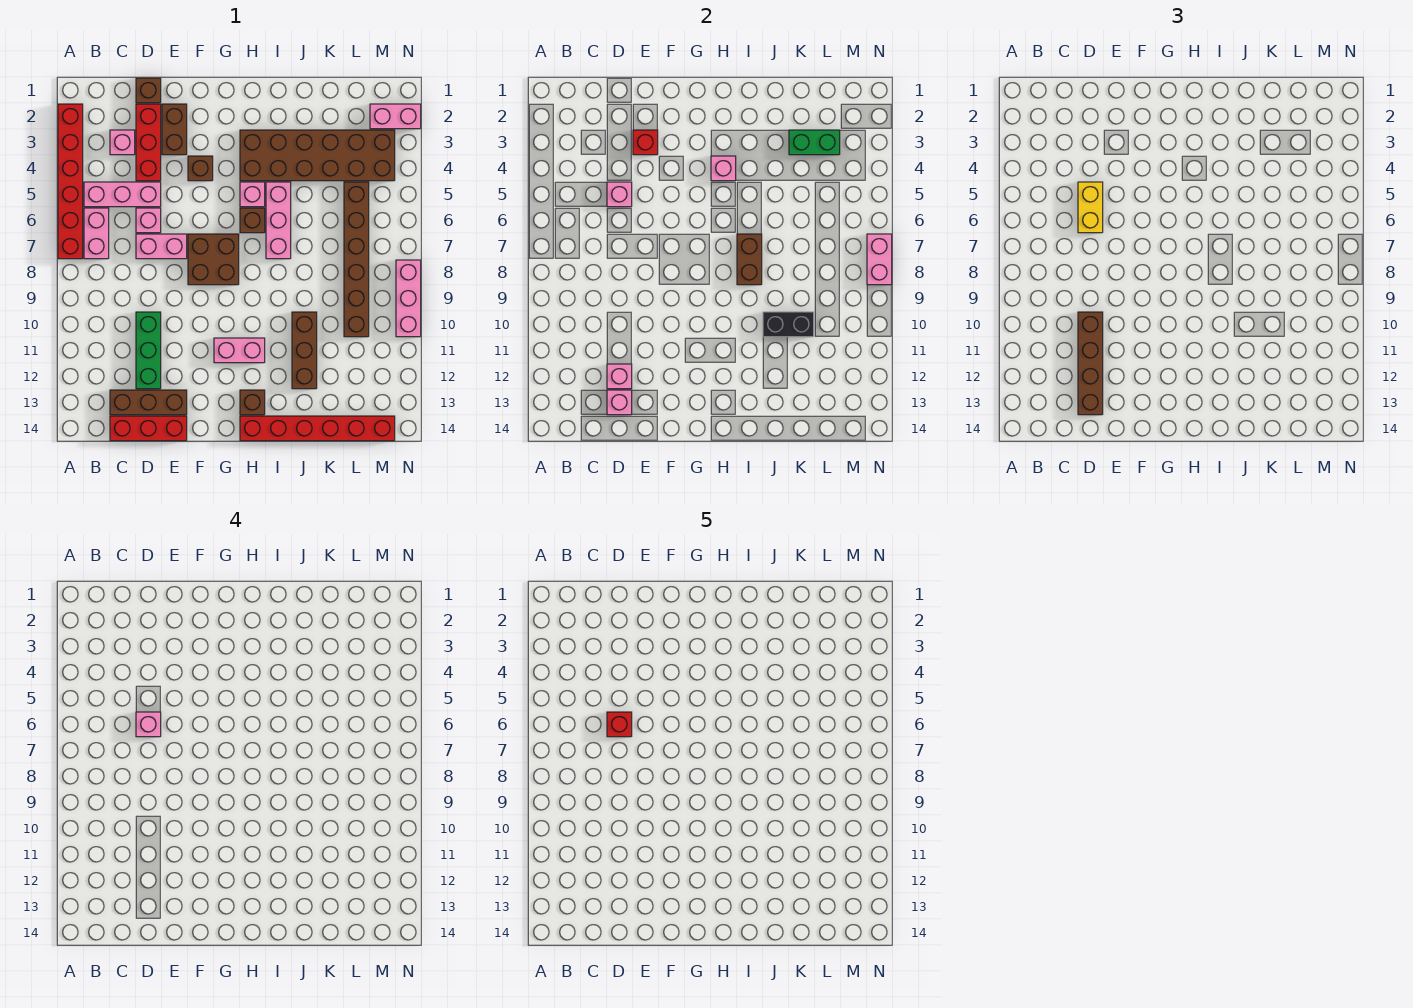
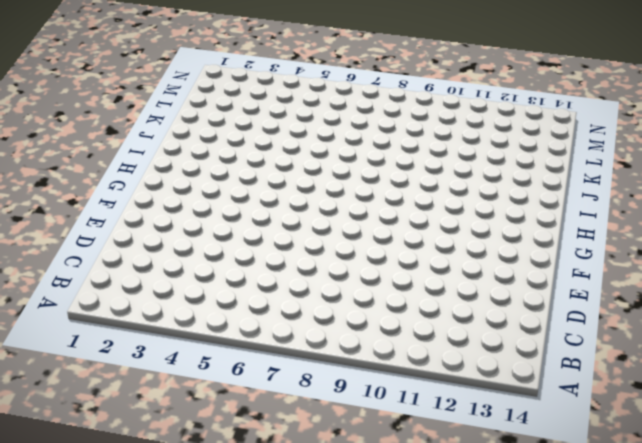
none -> red brick A2:A7 level 1
none -> pink brick B5:D5 level 1
none -> pink brick B6:B7 level 1
none -> pink brick C3 level 1

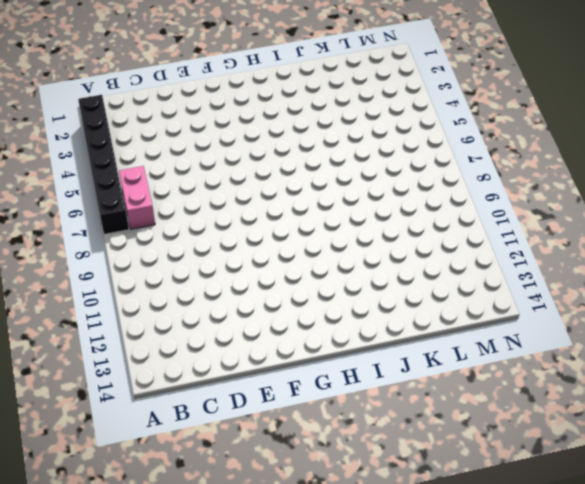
black brick A2:A7 level 1 -> red brick A2:A7 level 1
none -> pink brick B5:D5 level 1
none -> pink brick C3 level 1
none -> brown brick C13:E13 level 1
none -> red brick C14:E14 level 1

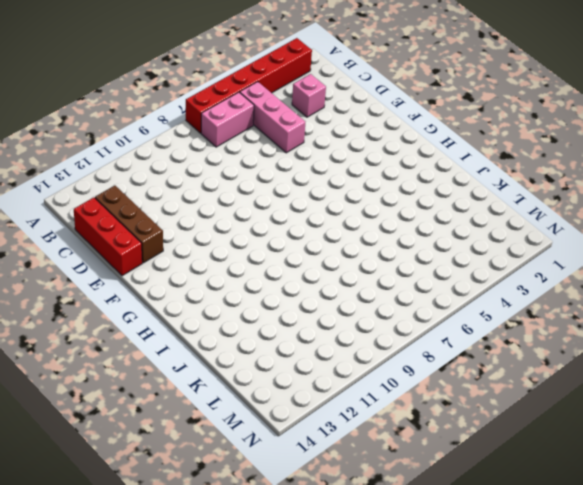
none -> brown brick D1 level 1
none -> red brick D2:D4 level 1
none -> pink brick D6 level 1
none -> pink brick D7:E7 level 1

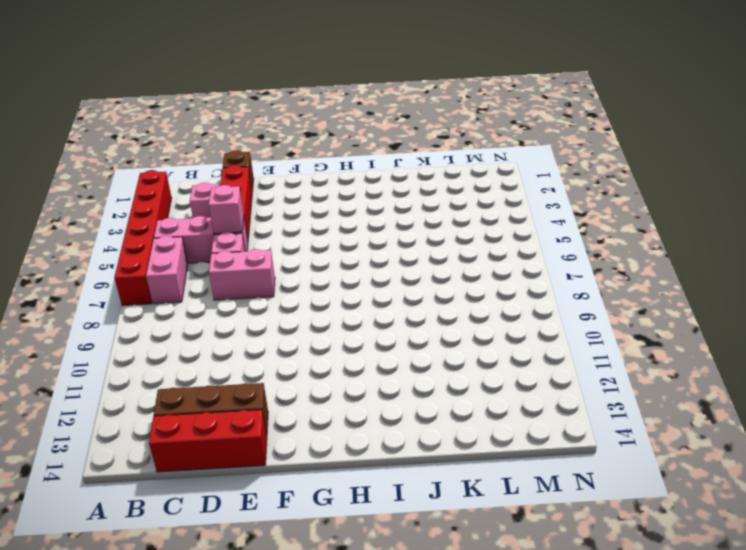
none -> green brick D10:D12 level 1
none -> brown brick E2:E3 level 1
none -> brown brick F4 level 1
none -> brown brick F7:G8 level 1

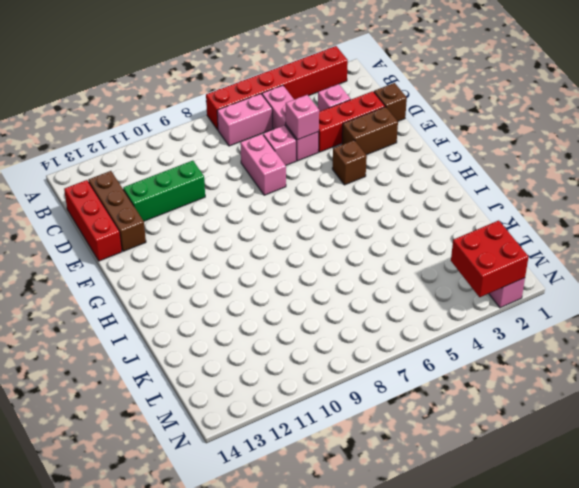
red brick M2:N3 level 2 -> none
none -> brown brick F7:G8 level 1
none -> pink brick G11:H11 level 1
none -> brown brick H3:M4 level 1
none -> pink brick H5 level 1

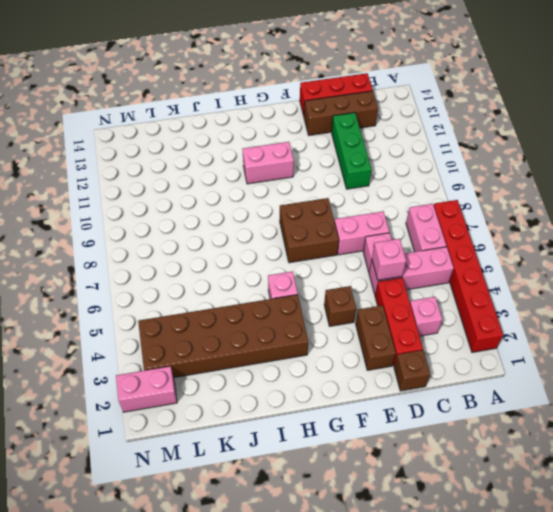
none -> brown brick H6 level 1
none -> brown brick H13 level 1
none -> red brick H14:M14 level 1
none -> pink brick I5:I7 level 1

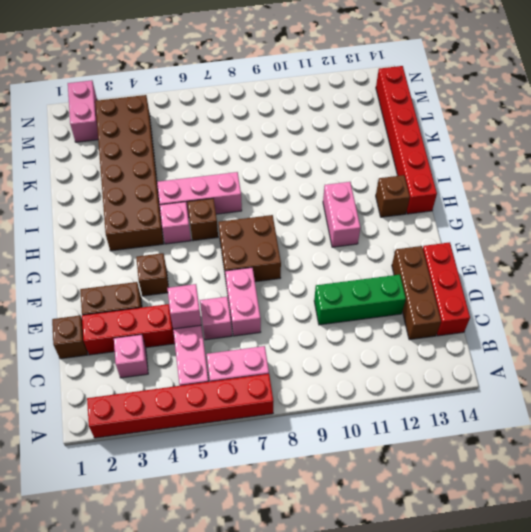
none -> brown brick J10:J12 level 1
none -> brown brick L5:L10 level 1
none -> pink brick N8:N10 level 1
none -> pink brick D12 level 2

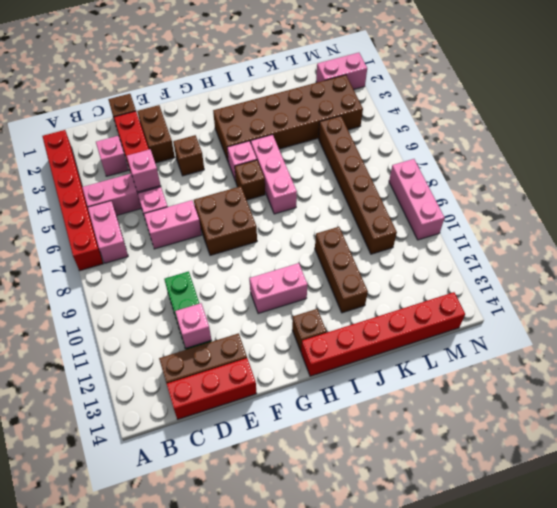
none -> pink brick D13 level 2
none -> red brick E3 level 2
none -> pink brick H4 level 2
none -> brown brick I7:I8 level 2

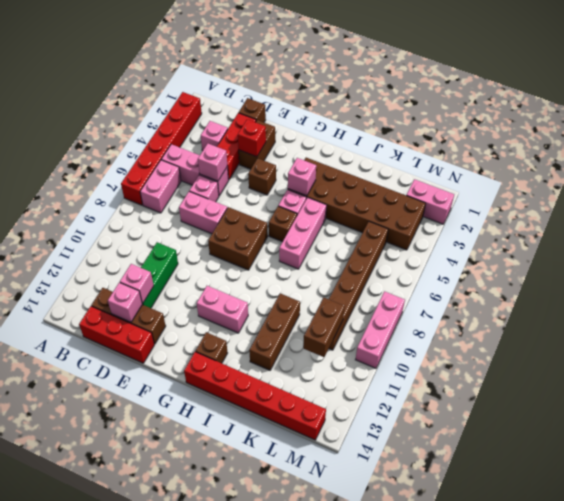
brown brick L10:L11 level 2 -> brown brick I7:I8 level 2
none -> black brick J10:K10 level 2
none -> green brick K3:L3 level 2
none -> pink brick N7:N8 level 2
none -> yellow brick D5:D6 level 3

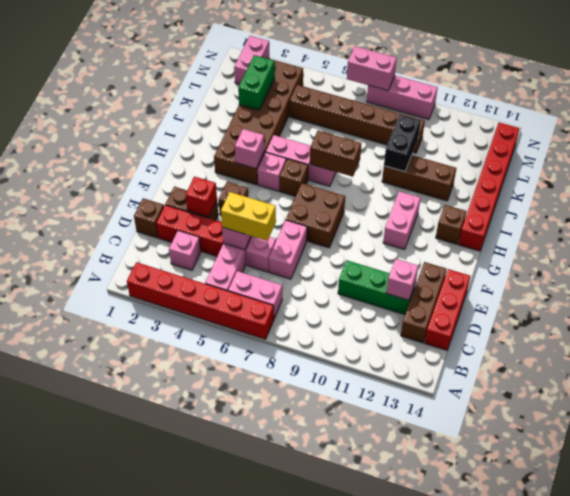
none -> pink brick D13 level 2
none -> brown brick D10:D13 level 3
none -> pink brick D6 level 4
none -> red brick D6 level 5

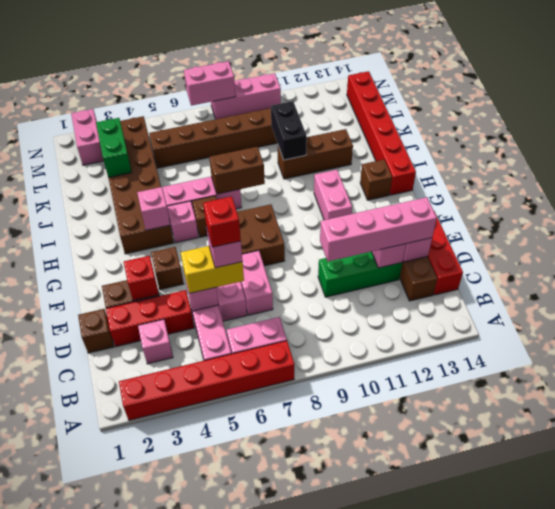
pink brick D10:D13 level 3 -> brown brick D10:D13 level 3

